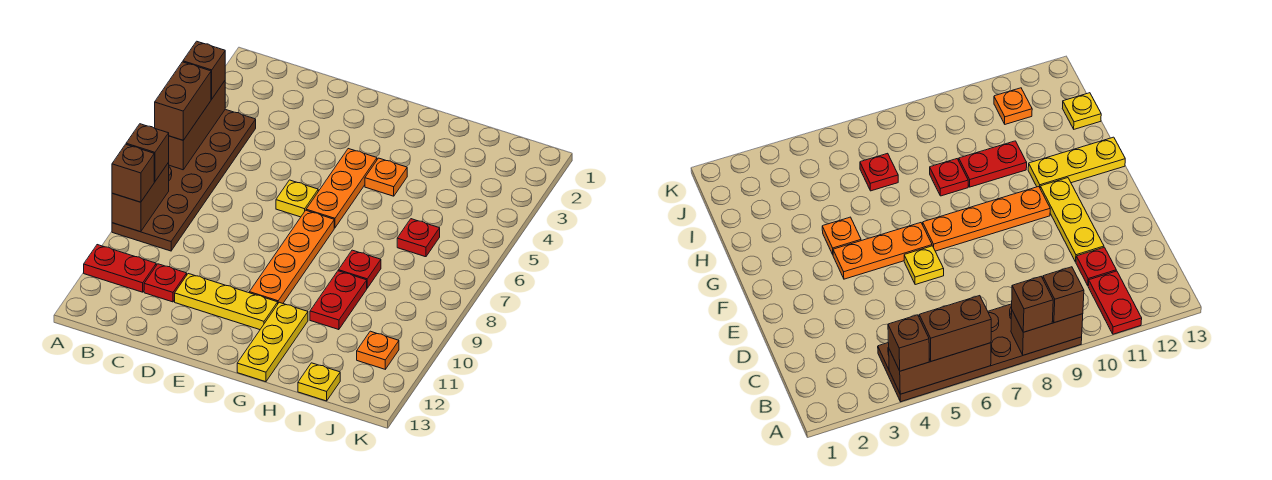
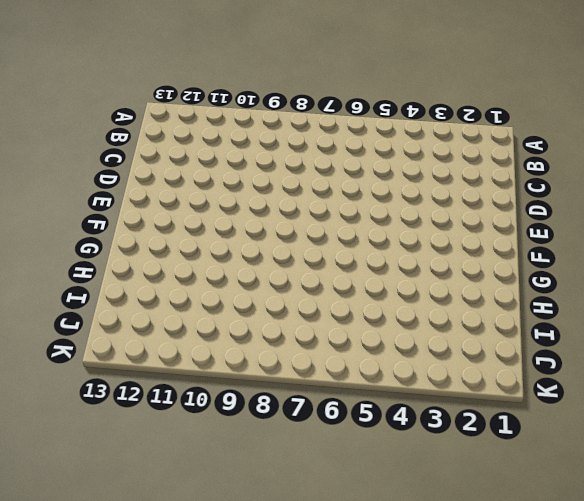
none -> brown plate A4:B9 level 1
none -> red plate A11:B11 level 1
none -> red plate C11 level 1

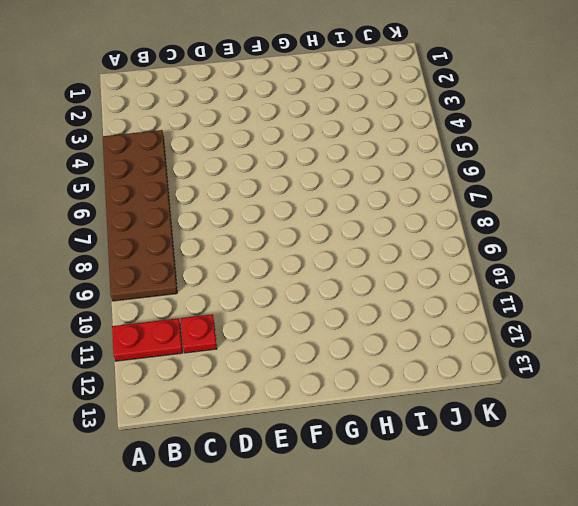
none -> yellow plate D11:F11 level 1
none -> yellow plate E6 level 1
none -> orange plate F4:F6 level 1

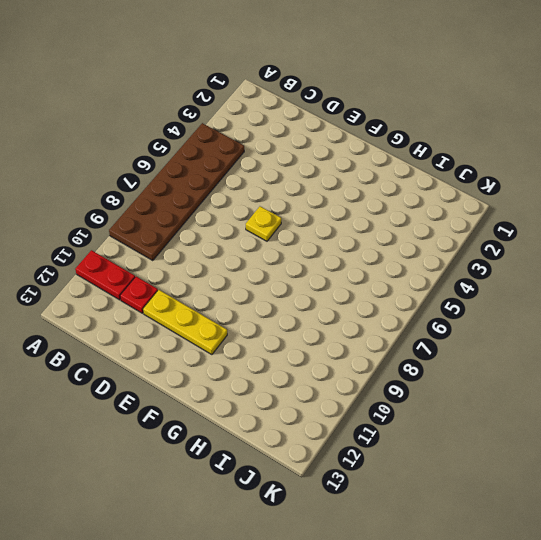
none -> orange plate F4:F6 level 1
none -> orange plate F7:F10 level 1
none -> orange plate G4 level 1

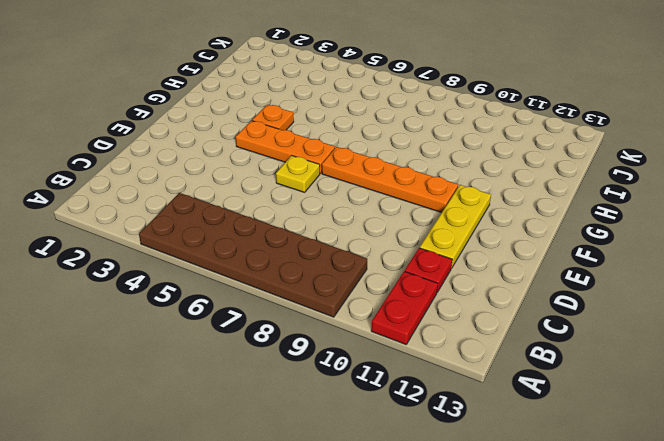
none -> yellow plate G11:G13 level 1
none -> red plate H8 level 1
none -> red plate H9:H10 level 1

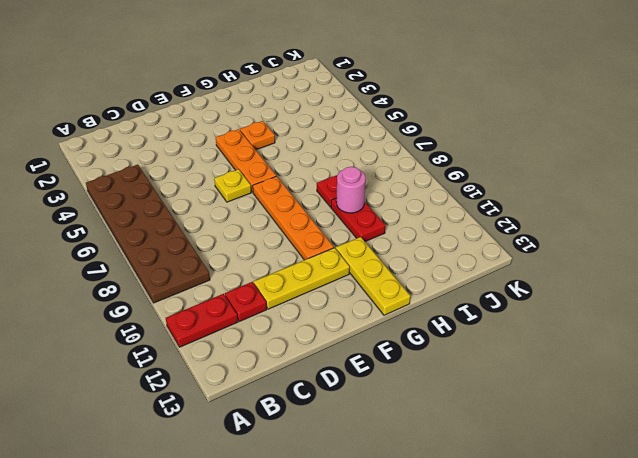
pink round brick H9 level 2 -> none
none -> red plate I6 level 1
none -> yellow plate I13 level 1
none -> orange plate J11 level 1

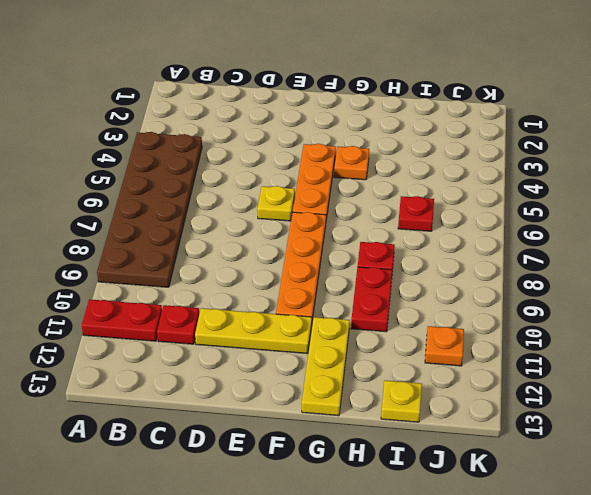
none -> brown brick A4:A6 level 2
none -> brown brick A8:A9 level 2
none -> brown brick A4 level 3

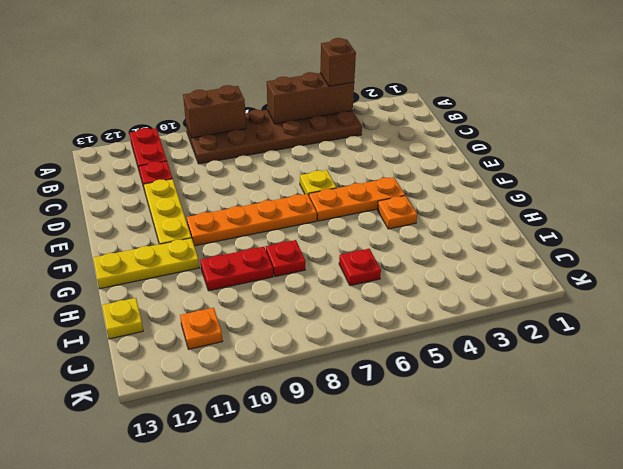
none -> brown brick A5:A6 level 3
none -> brown brick A8 level 3
none -> brown brick A9 level 3

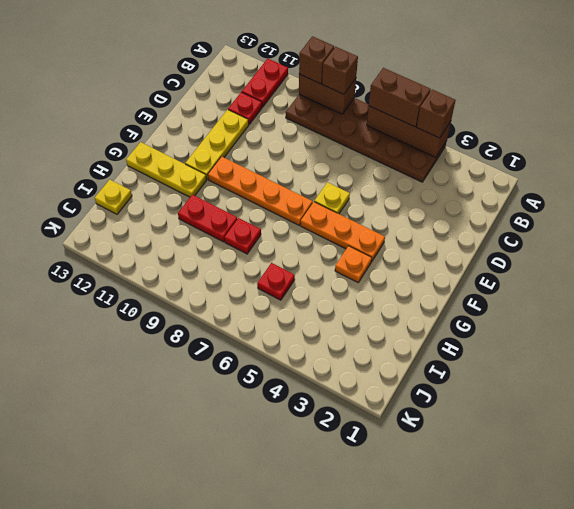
none -> orange plate J11 level 1

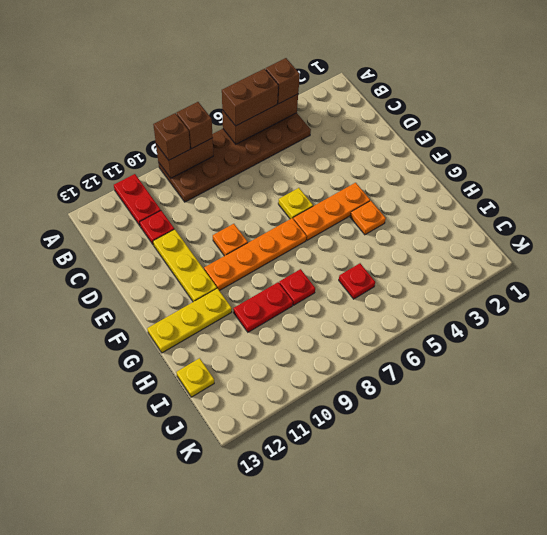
orange plate E9 level 1 -> orange plate J11 level 1

